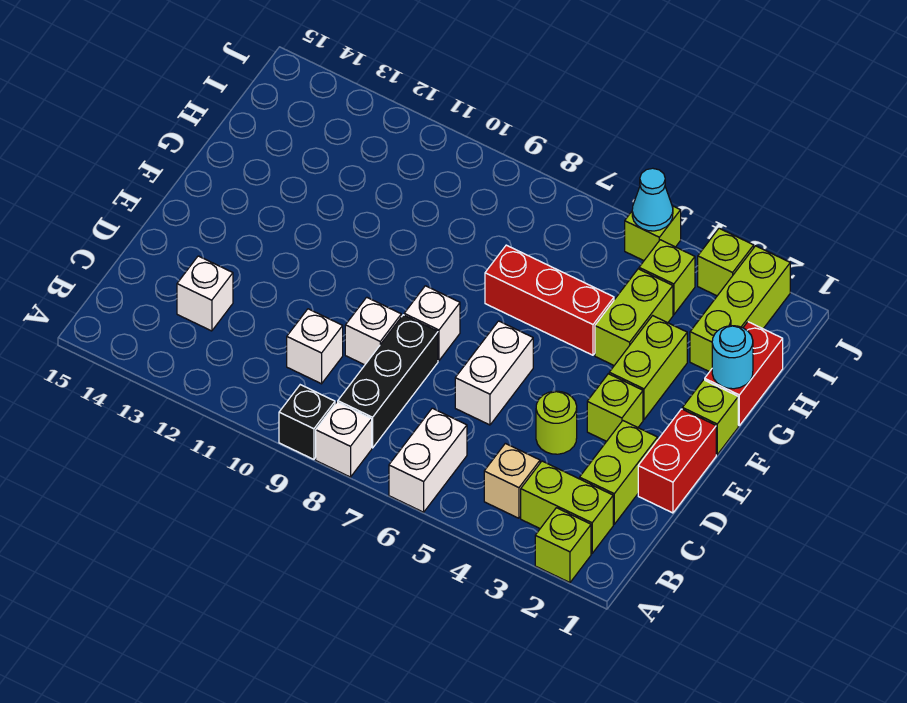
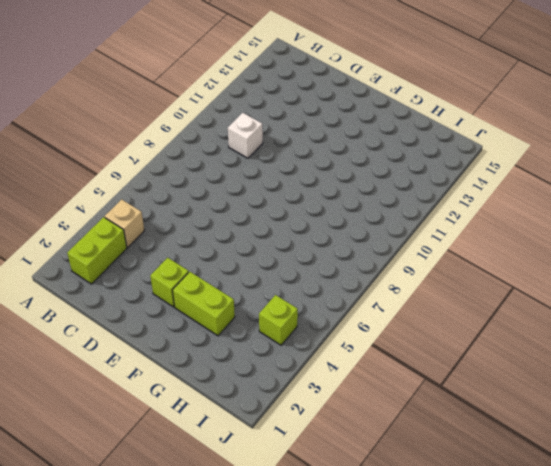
none -> lime brick A2 level 1
none -> white brick A6:B6 level 1
none -> white brick A8 level 1

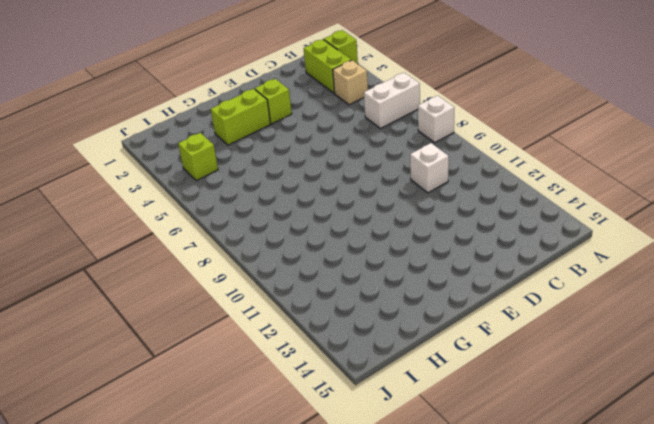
none -> black brick A9 level 1
none -> black brick B8:D8 level 1
none -> lime brick C2:D2 level 1

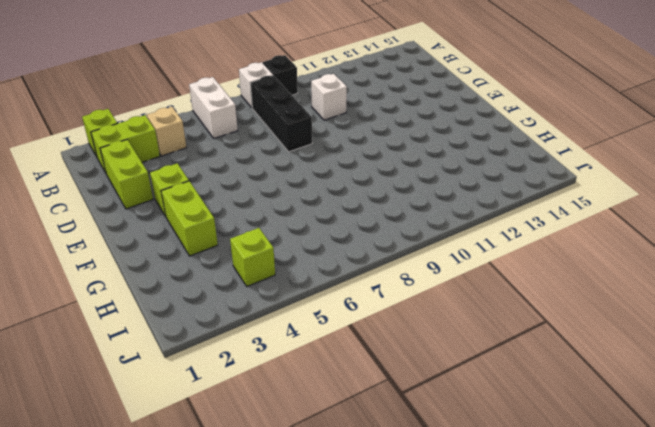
none -> white brick C13 level 1
none -> red brick D1:E1 level 1
none -> lime round brick D4 level 1

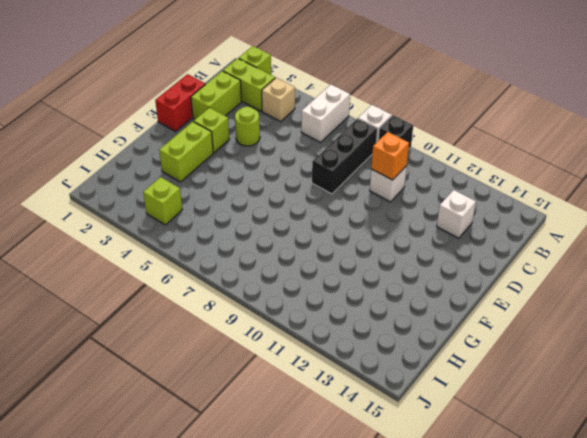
orange brick C10 level 2 -> none
none -> white brick D6:E6 level 1
none -> white brick D9 level 1
none -> white brick E8 level 1

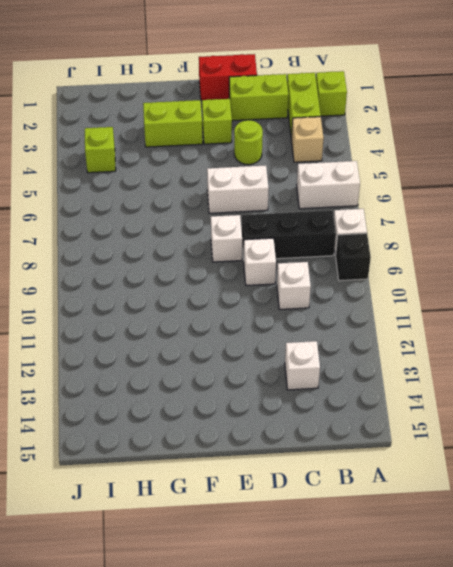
none -> lime brick F1 level 1
none -> red brick G1:H1 level 1
none -> lime brick G4:H4 level 1

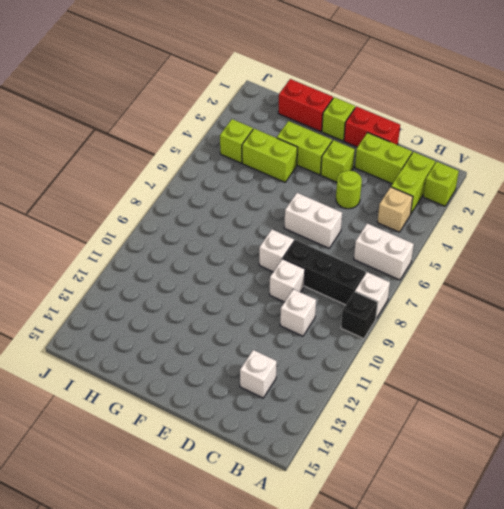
none -> red brick G5:G7 level 1
none -> lime brick H2:J2 level 1
none -> lime brick J3 level 1

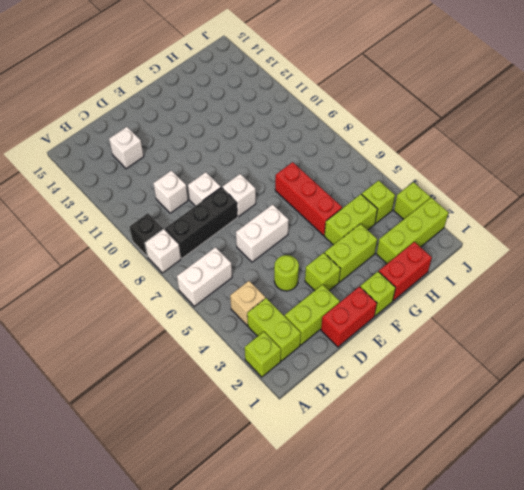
none -> lime brick J5 level 1
none -> cyan round brick G1 level 2
none -> cyan cone J5 level 2

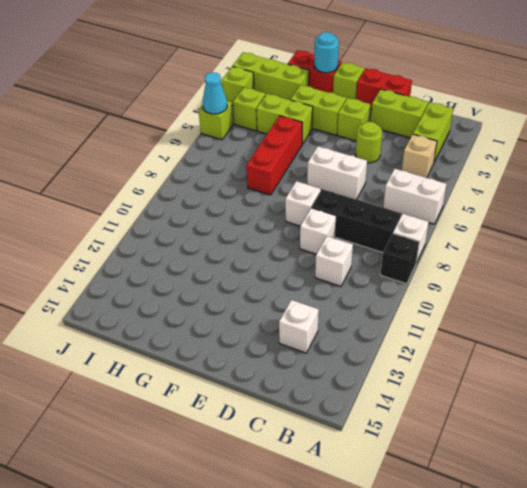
none -> lime brick A2 level 1

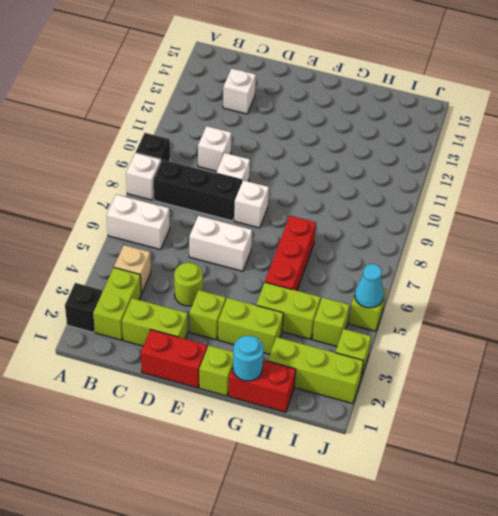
black brick A2 level 1 -> lime brick A2 level 1

